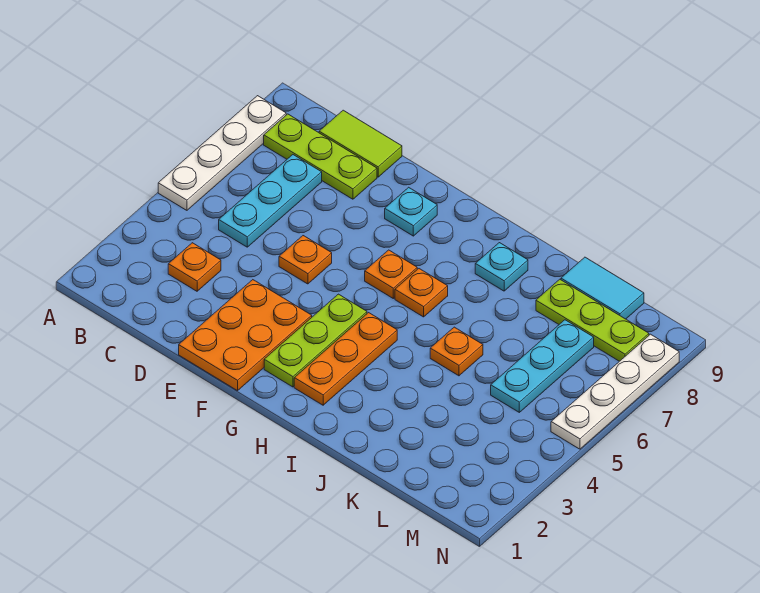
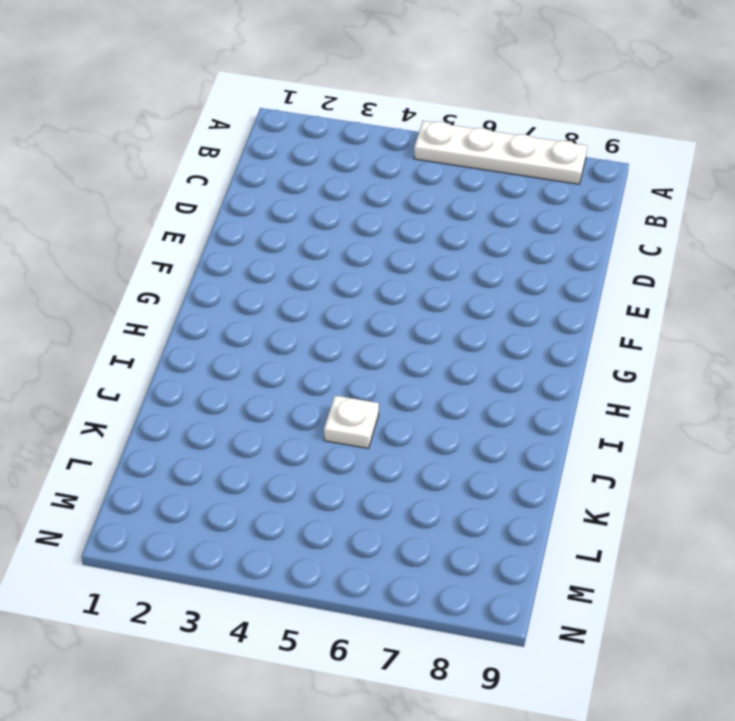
white plate J5 level 1 -> orange plate J5 level 1
none -> lime plate B8:D8 level 1
none -> orange plate C3 level 1
none -> cyan plate C5:C7 level 1

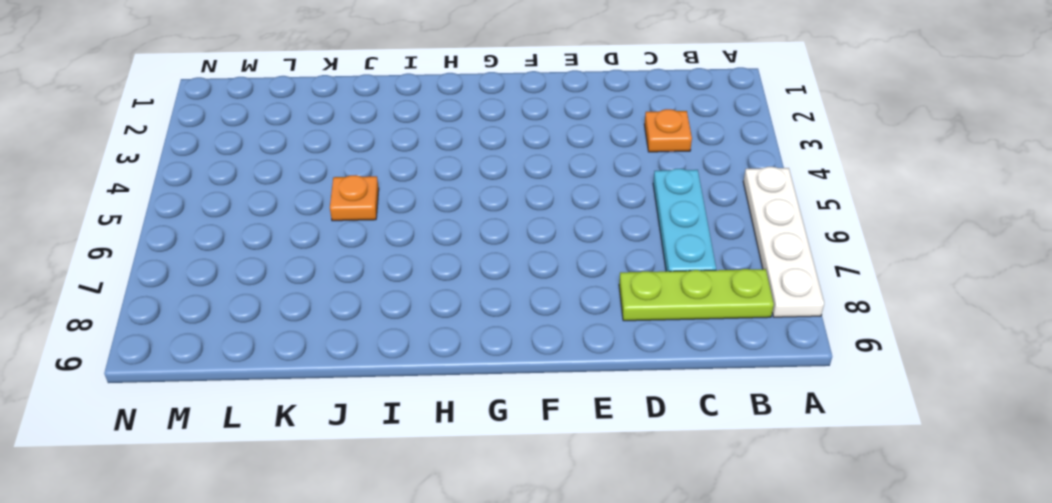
none -> lime tile C9:D9 level 1
none -> orange plate E1:F3 level 1
none -> orange plate E5 level 1

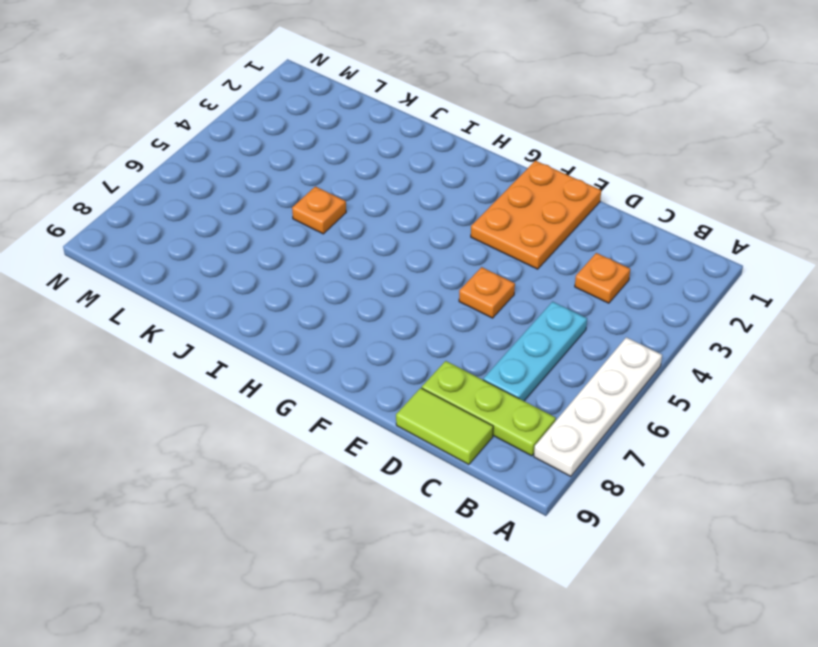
none -> cyan plate F8 level 1
none -> lime plate G2:G4 level 1
none -> orange plate G6 level 1

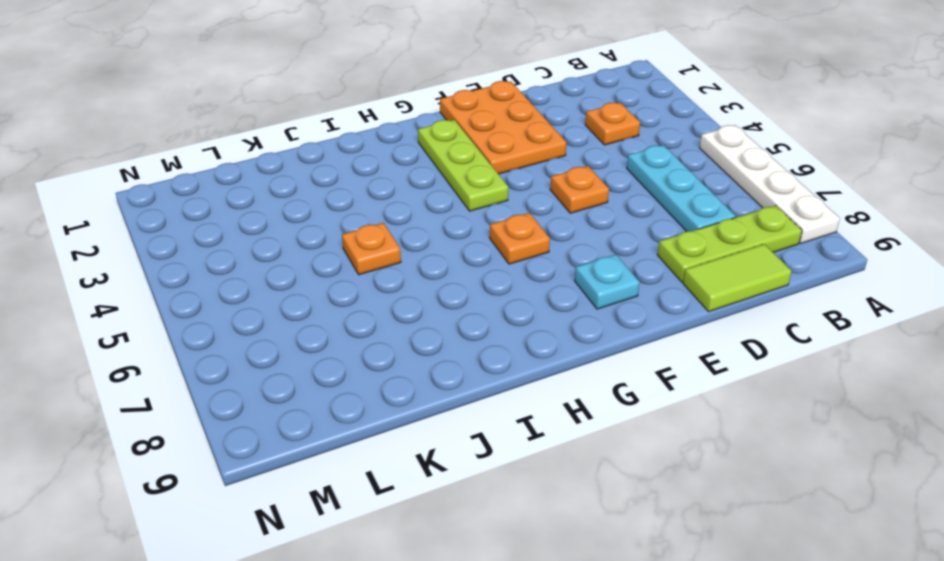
none -> orange plate H2:H4 level 1
none -> orange plate H6 level 1
none -> cyan plate I8 level 1

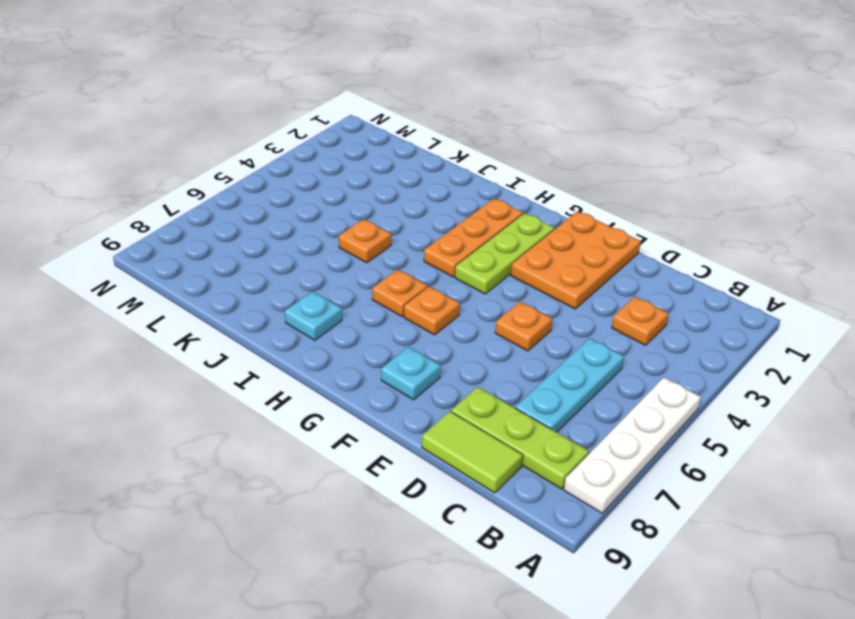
none -> lime plate K8:M8 level 1
none -> cyan tile K9:L9 level 1
none -> cyan plate L5:L7 level 1

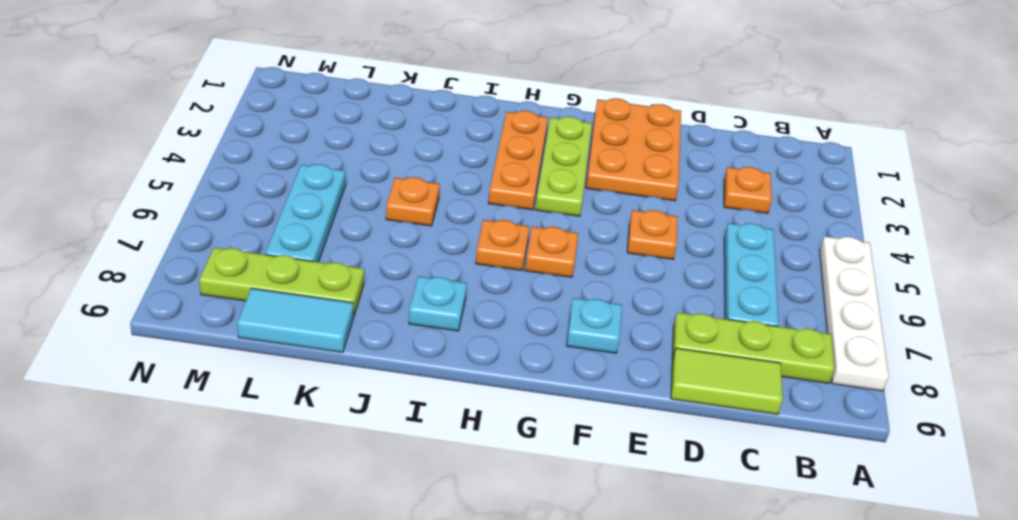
none -> white plate N5:N8 level 1

